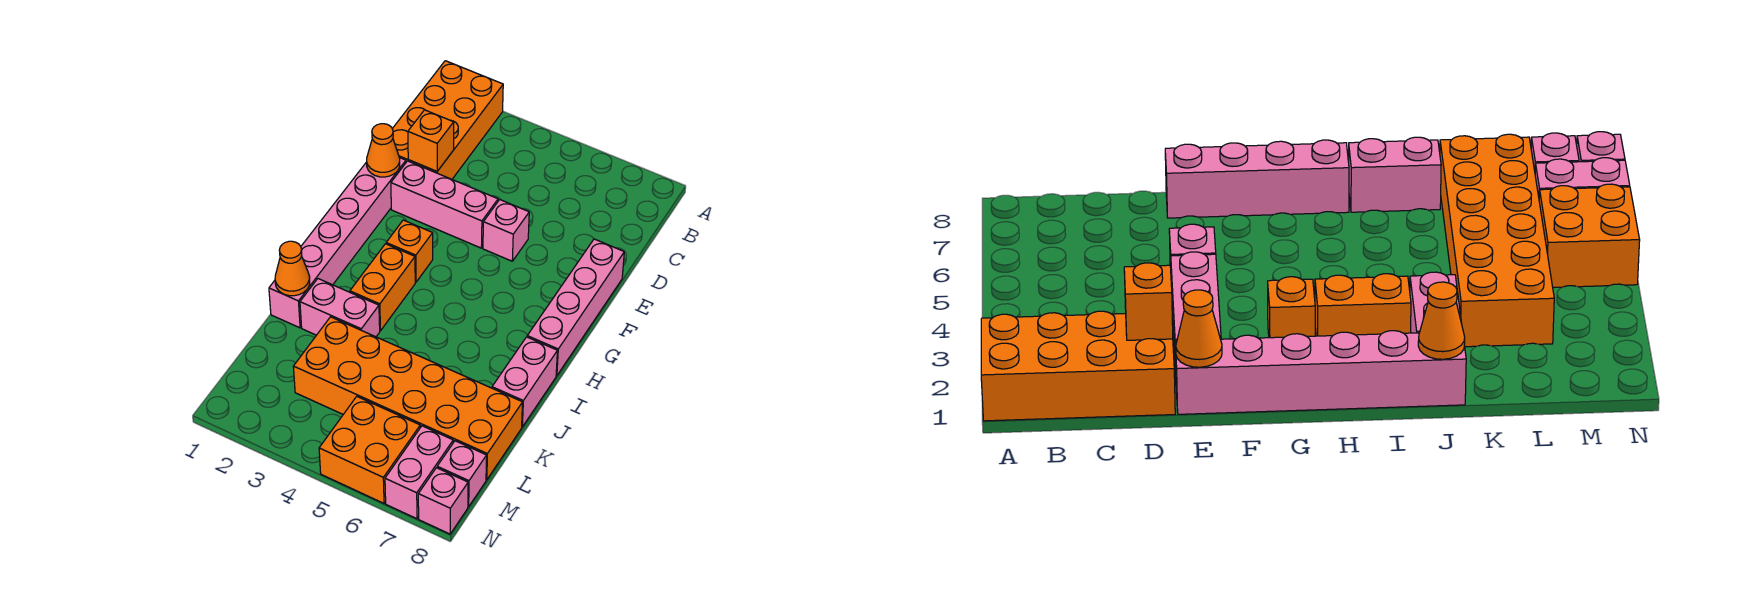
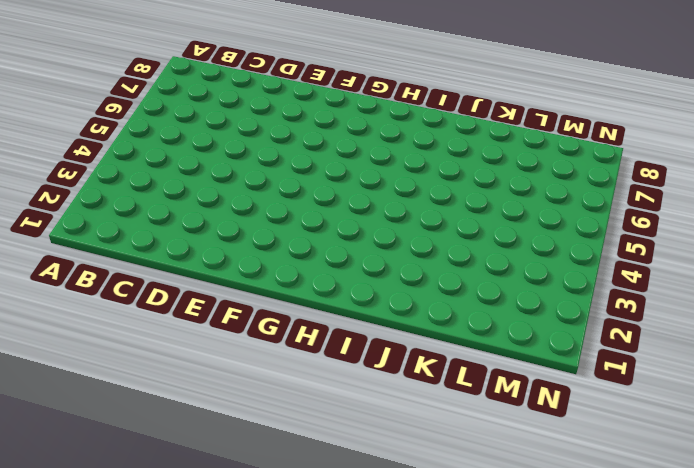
none -> orange brick A1:D2 level 1
none -> pink brick E1:J1 level 1
none -> pink brick E2:E4 level 1

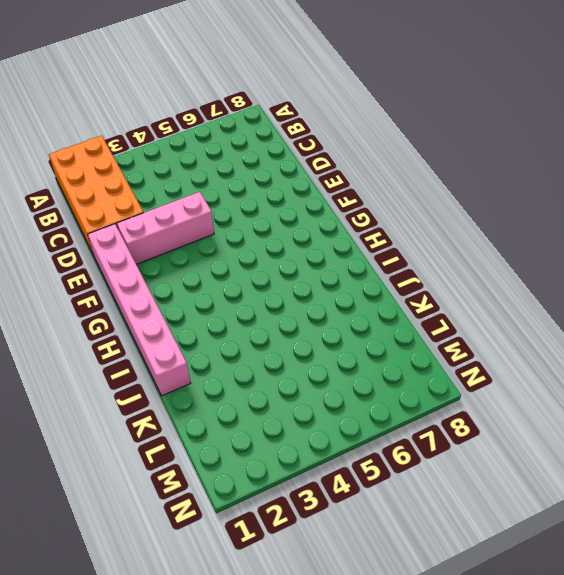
none -> pink brick E5 level 1
none -> pink brick E8:H8 level 1
none -> orange brick G3 level 1

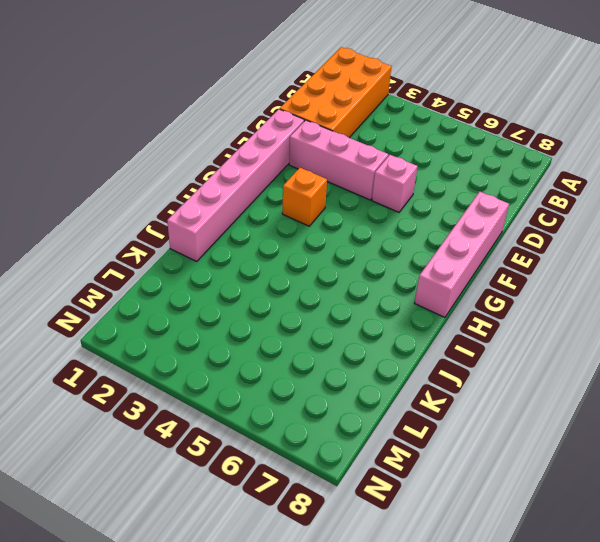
none -> orange brick H3:I3 level 1
none -> pink brick I8:J8 level 1
none -> pink brick J2:J3 level 1

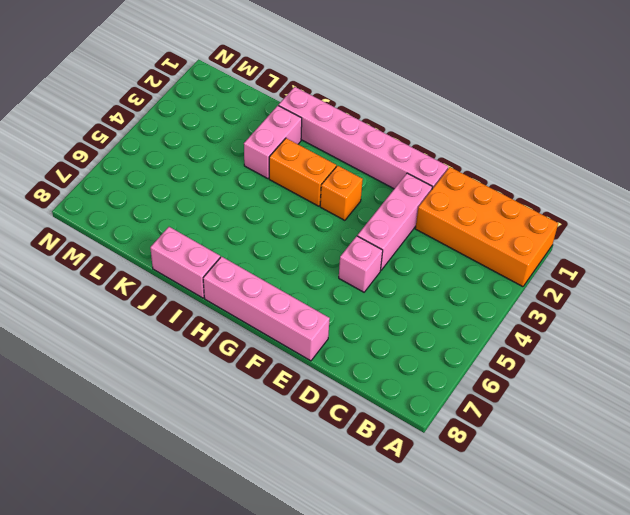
none -> orange brick K3:L8 level 1
none -> orange brick M5:N6 level 1
none -> pink brick M7:N7 level 1

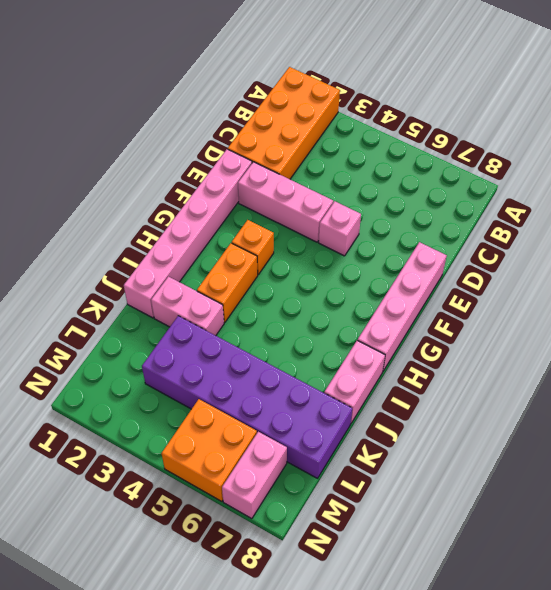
purple brick K3:L8 level 1 -> orange brick K3:L8 level 1
none -> pink brick M8 level 1
none -> pink brick N8 level 1
none -> orange brick D2 level 2

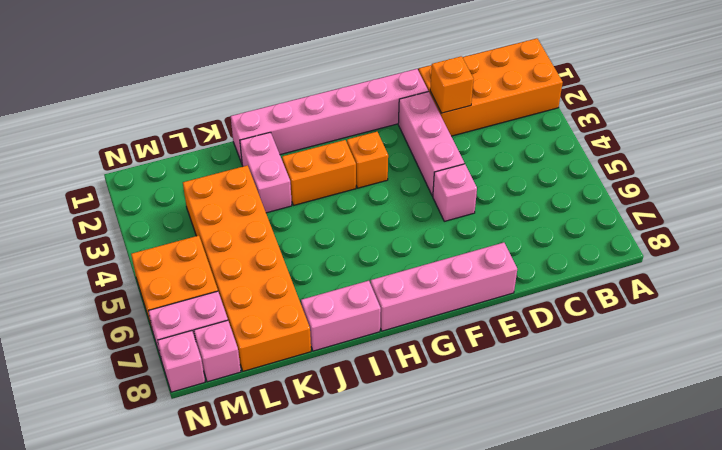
none -> orange cone E1 level 2
none -> orange cone J1 level 2

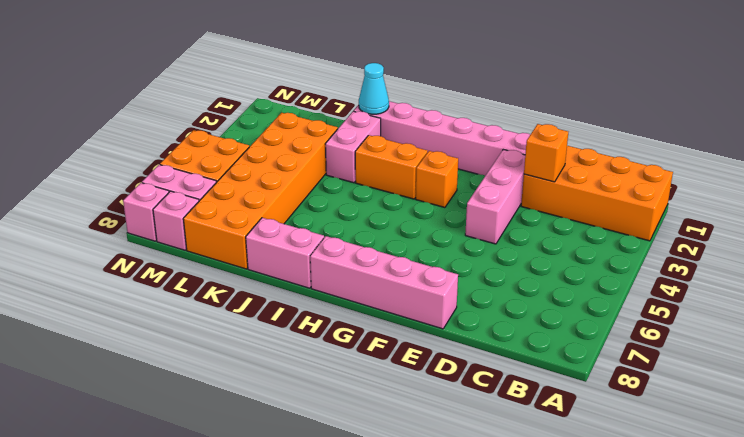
cyan cone J1 level 2 -> orange cone J1 level 2
none -> pink brick E5 level 1
none -> orange cone E1 level 2

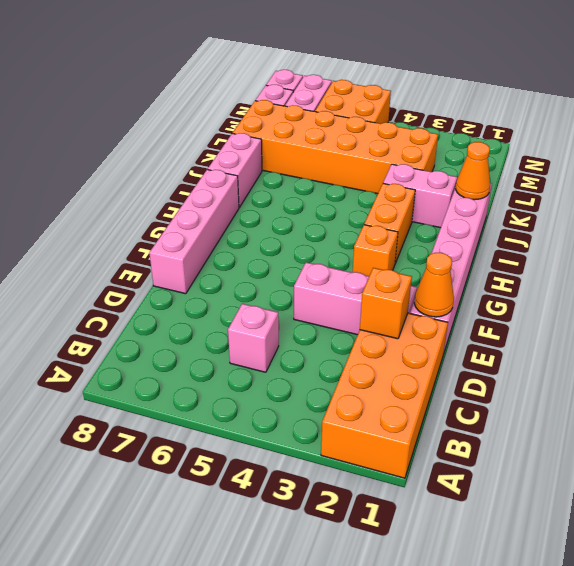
pink brick C5 level 1 -> pink brick E5 level 1

